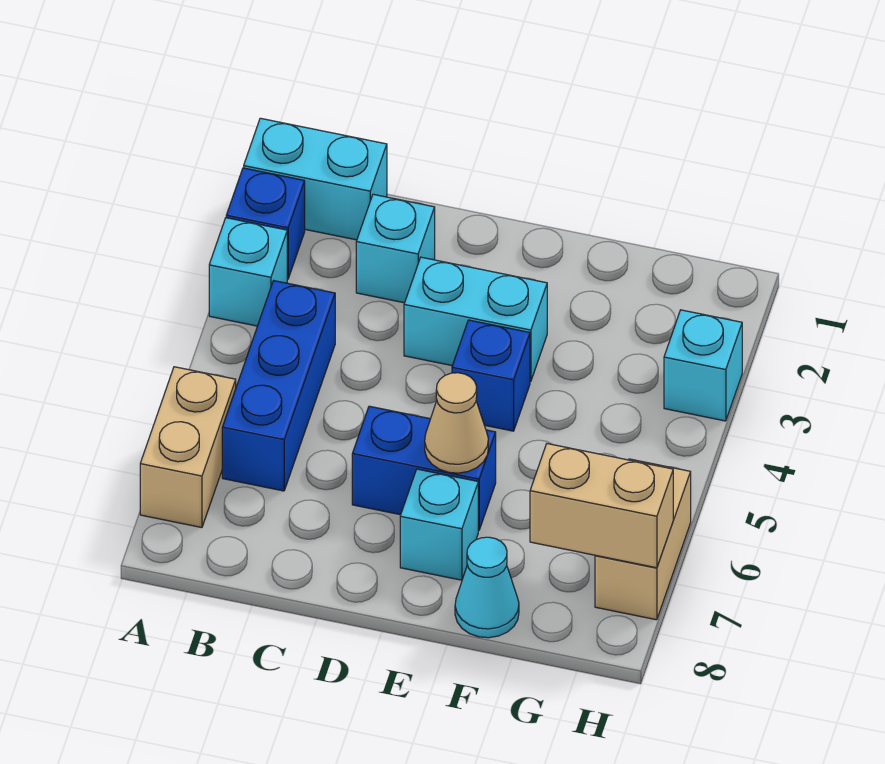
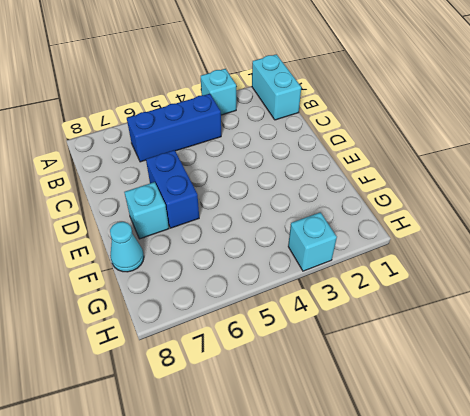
none -> blue brick A2 level 1
none -> tan brick A6:A7 level 1
none -> cyan brick C2 level 1

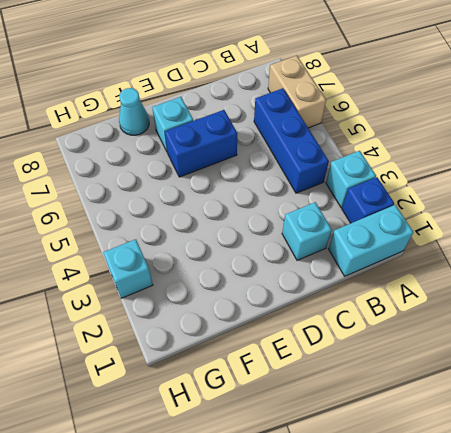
none -> cyan brick D3:E3 level 1
none -> blue brick E4 level 1
none -> tan brick H6:H7 level 1

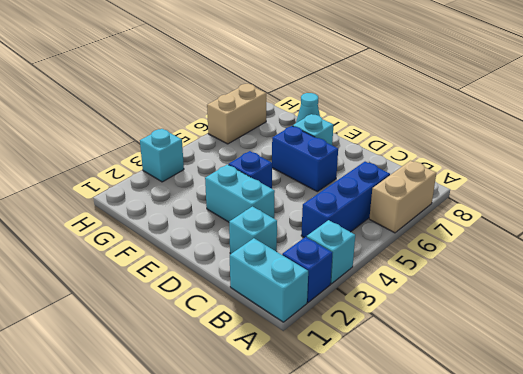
none -> tan cone E6 level 2
none -> tan brick G7:H7 level 2

